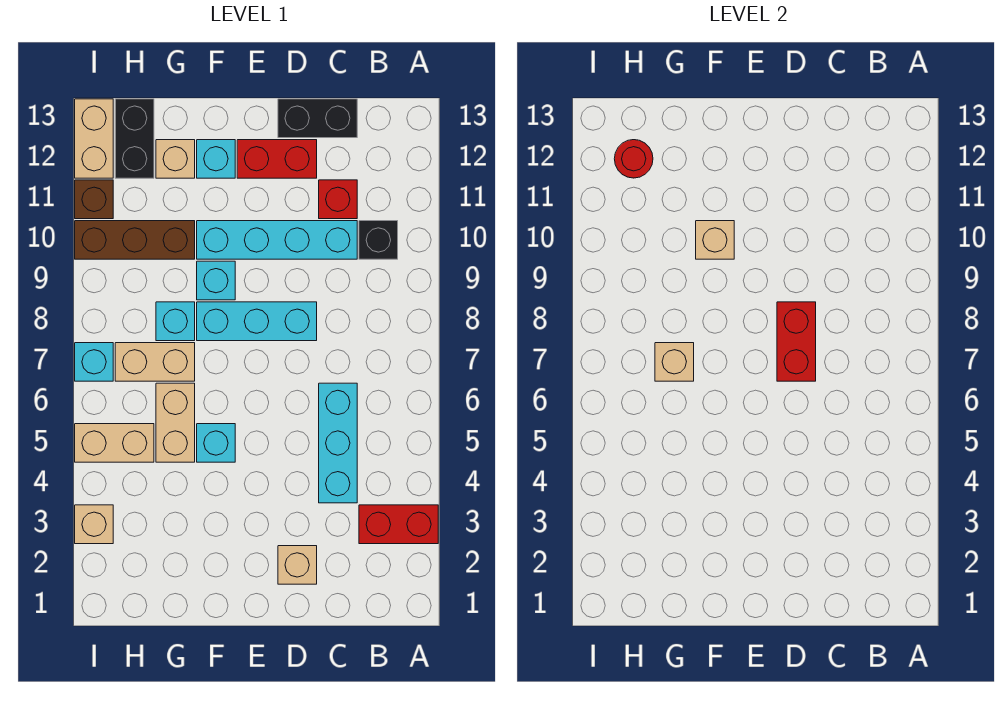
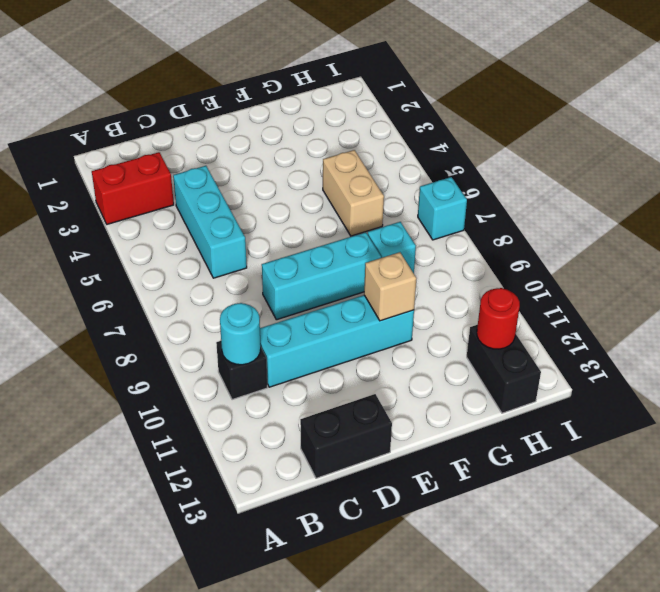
cyan round brick B10 level 2 -> none
none -> red brick C11 level 1
none -> tan brick D2 level 1
none -> red brick D12:E12 level 1

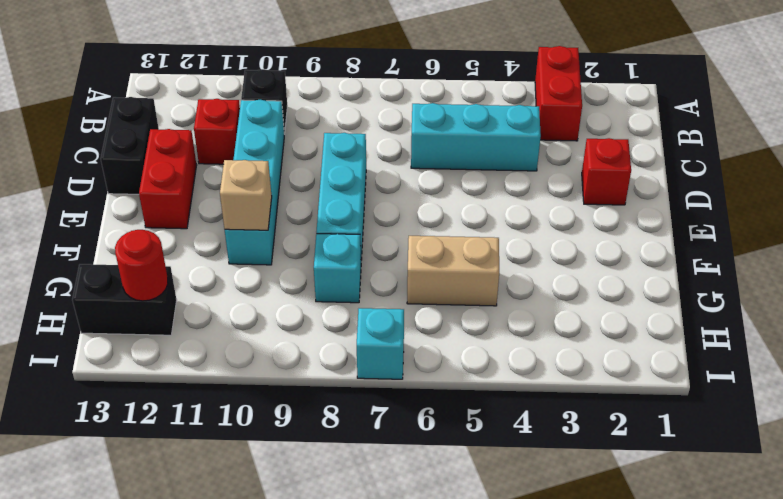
red brick D2 level 1 -> tan brick D2 level 1
none -> cyan brick F5 level 1
none -> cyan brick F9 level 1
none -> cyan brick F12 level 1

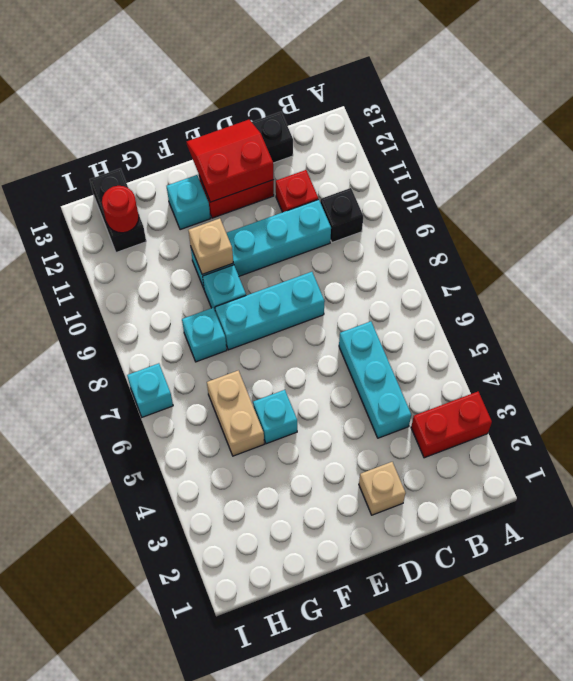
red slope D12:E13 level 2 top 12 -> none
none -> tan brick G7:H7 level 1
none -> brown brick G10:I10 level 1
none -> tan brick G12 level 1

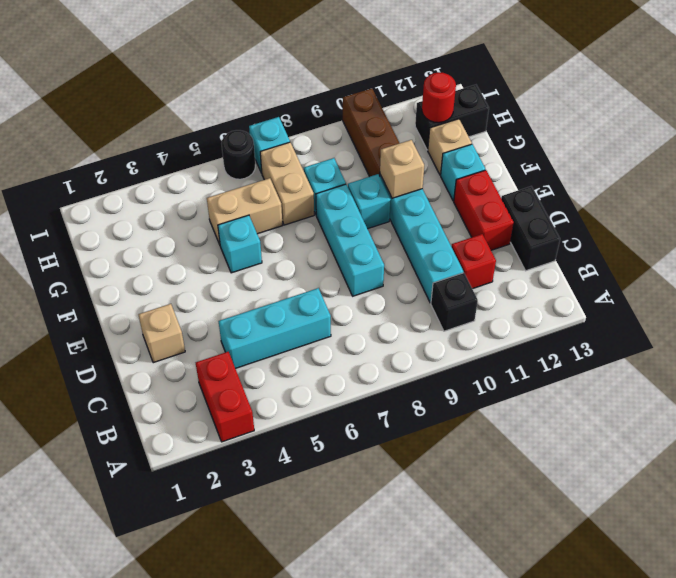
black round brick I6 level 1 -> none
none -> tan brick H5:I5 level 1
none -> tan brick I3 level 1
none -> brown brick I11 level 1

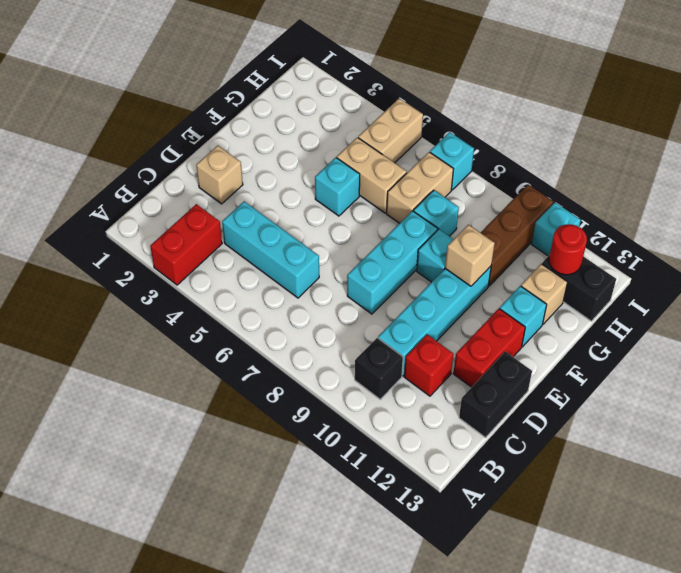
cyan brick I11 level 1 -> brown brick I11 level 1
none -> tan brick I3 level 1
none -> tan brick I12:I13 level 1
none -> red brick D7:D8 level 2

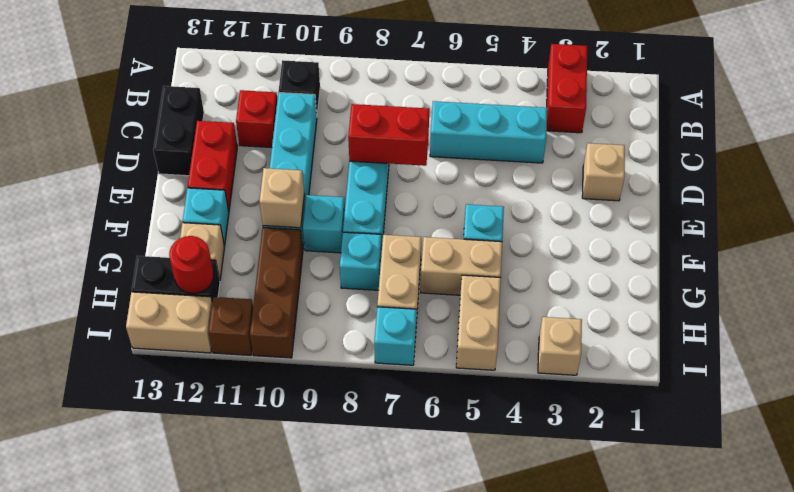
none -> tan brick G7 level 2

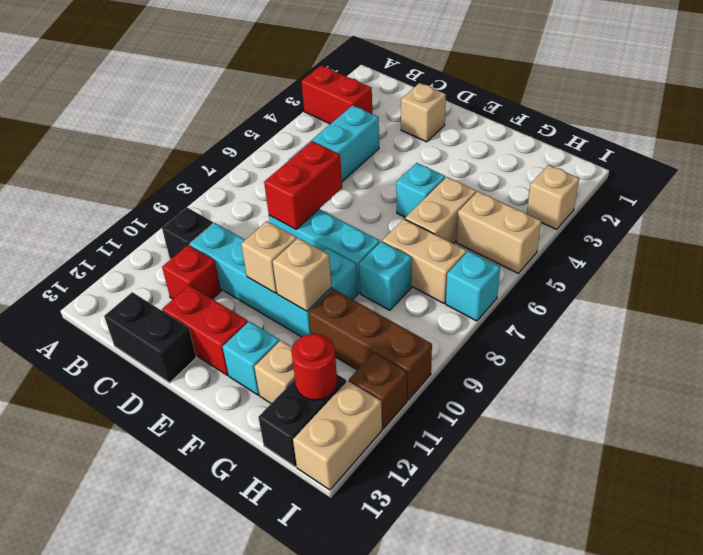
tan brick E10 level 2 -> tan brick G7 level 2

